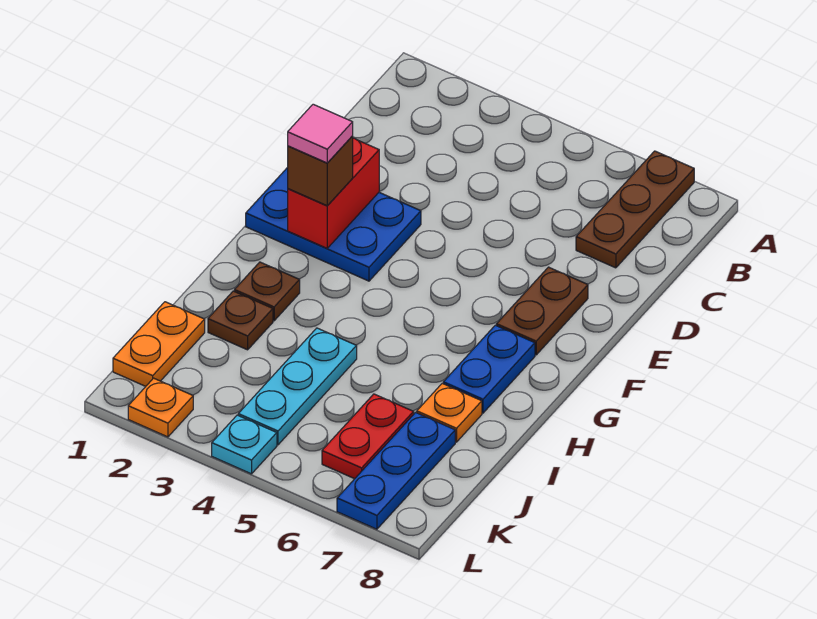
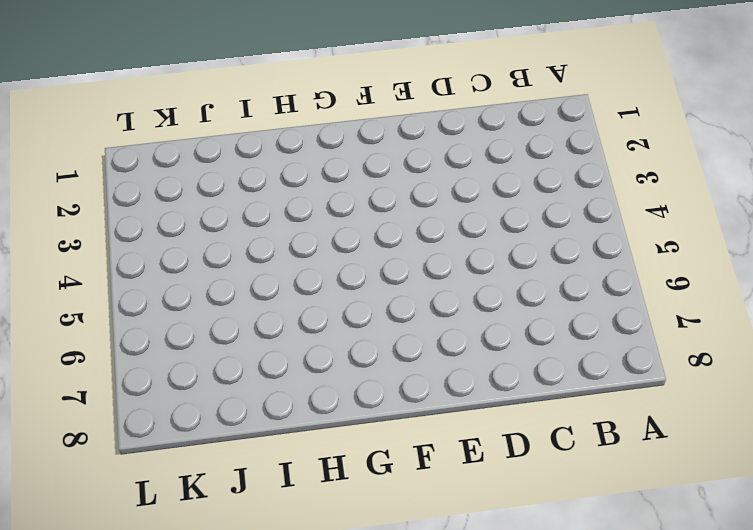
none -> brown plate A7:C7 level 1
none -> blue plate E1:F3 level 1
none -> brown plate E7:F7 level 1

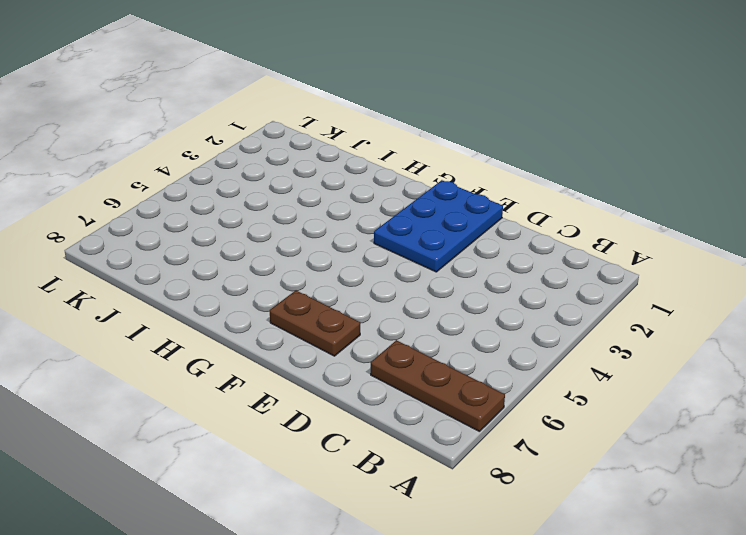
none -> blue plate G7:H7 level 1
none -> brown plate H2 level 1
none -> brown plate I2 level 1

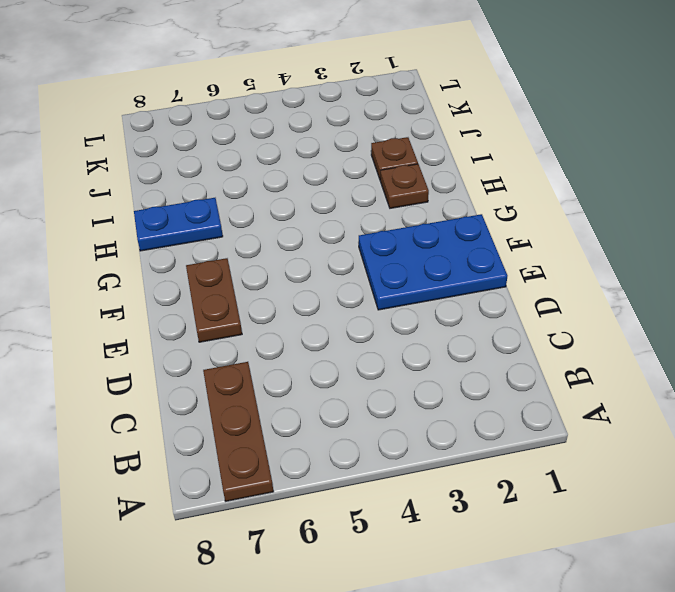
blue plate H7:H8 level 1 -> blue plate G7:H7 level 1
none -> cyan plate I4:K4 level 1
none -> orange plate I7 level 1
none -> orange plate J1:K1 level 1

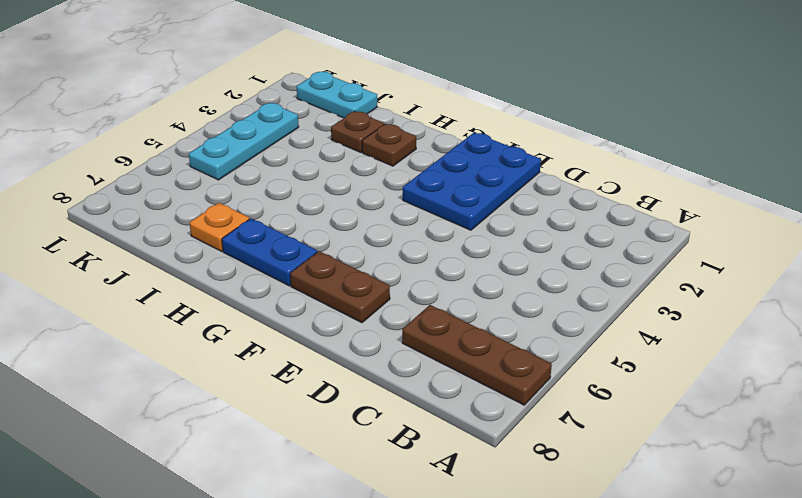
cyan plate J1:K1 level 1 -> orange plate J1:K1 level 1
cyan plate K3:K5 level 1 -> cyan plate I4:K4 level 1
none -> red plate J6:K6 level 1
none -> blue plate J7:L7 level 1
none -> orange plate L2 level 1

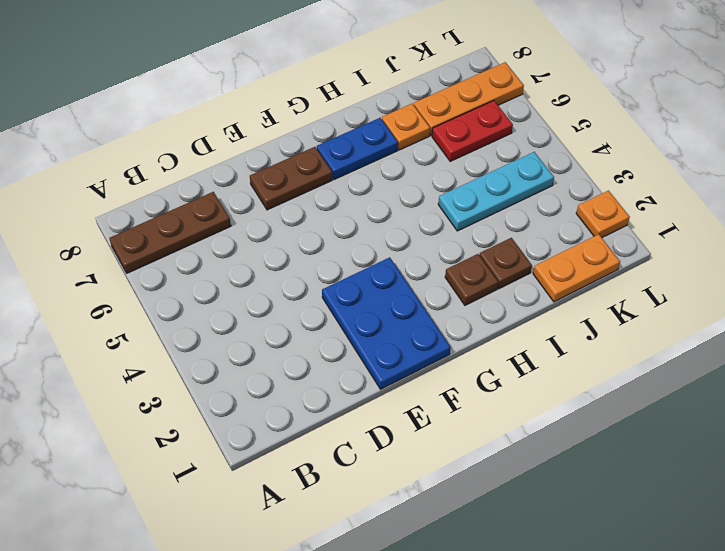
orange plate J7:L7 level 1 -> blue plate J7:L7 level 1
none -> cyan plate L4 level 1
none -> red brick E2:F2 level 2
none -> brown brick F2 level 3

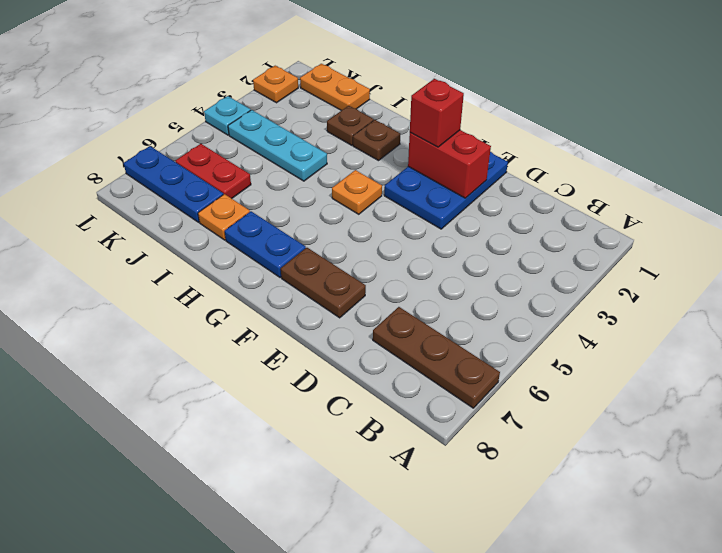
red brick F2 level 3 -> brown brick F2 level 3
orange plate G4 level 1 -> none
none -> pink tile F2 level 4

